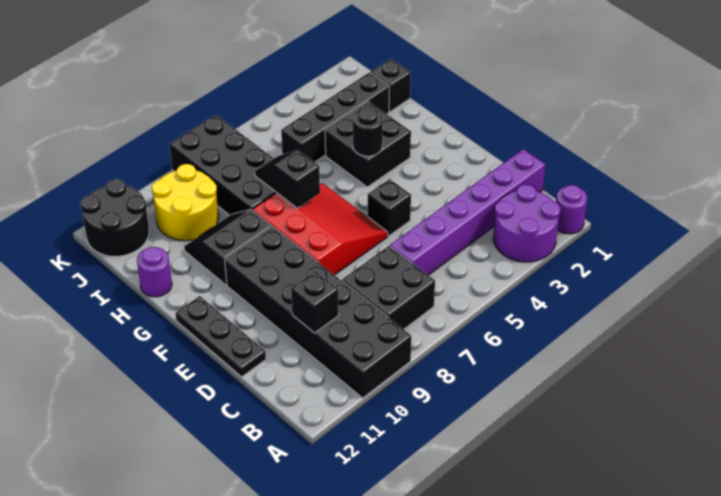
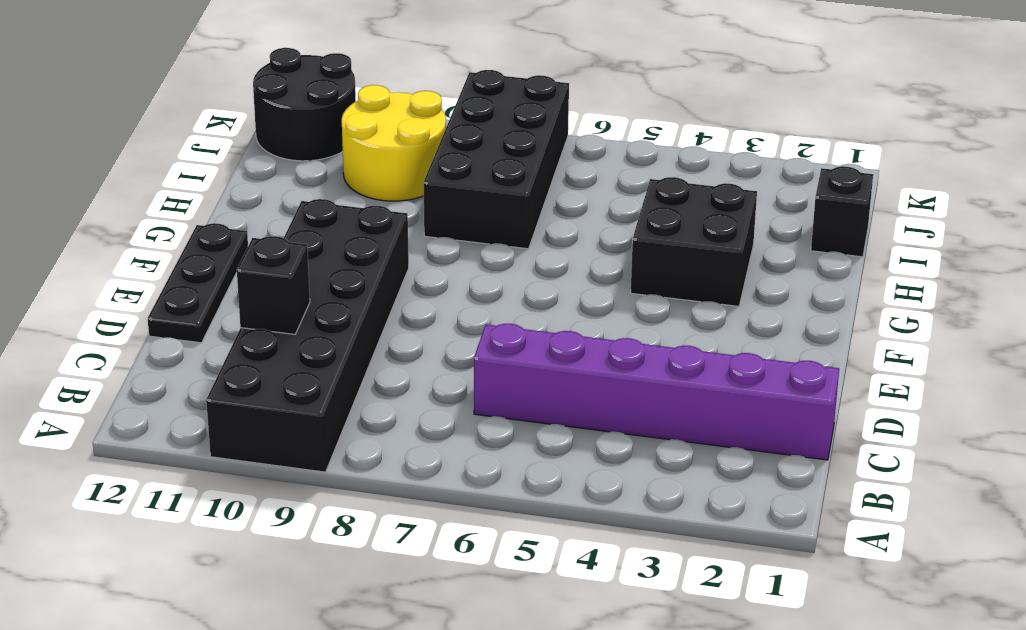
none -> purple round brick A1 level 1
none -> purple round brick A2:B3 level 1
none -> black brick B7:C8 level 1

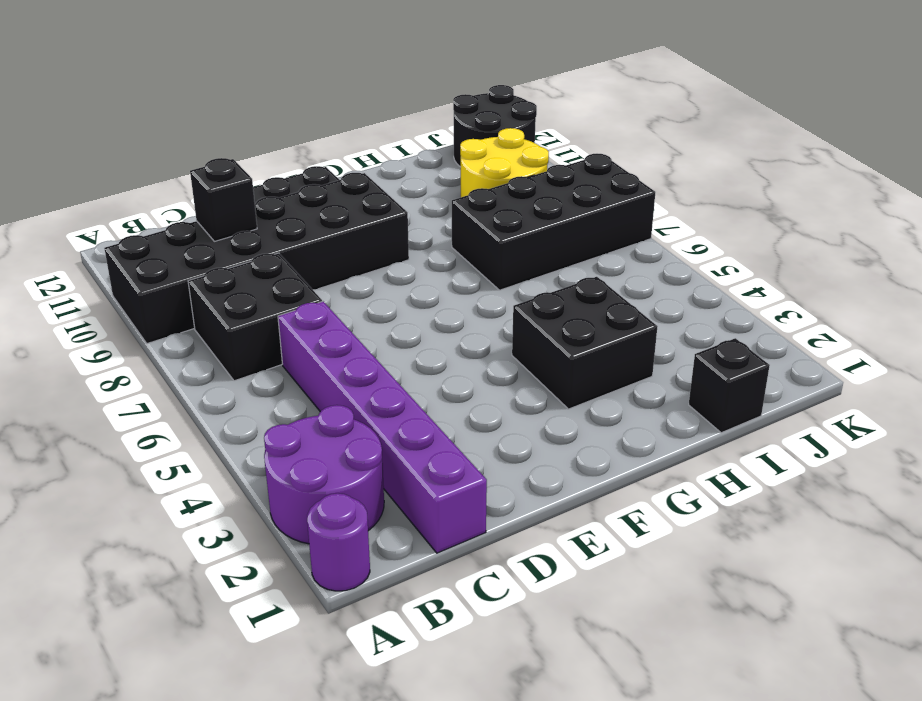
none -> black brick E5 level 1
none -> red slope E6:G8 level 1 top 8
none -> black slope G9:H10 level 1 top G

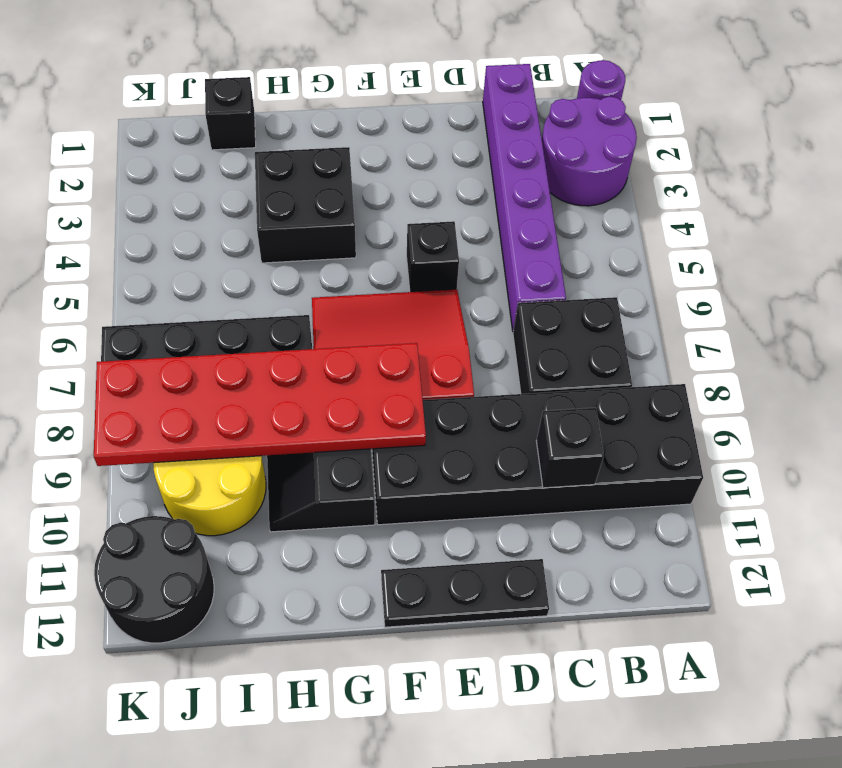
red plate F8:K9 level 2 -> none
none -> purple round brick H12 level 1
none -> black brick I2:I5 level 1
none -> black round brick G4 level 2

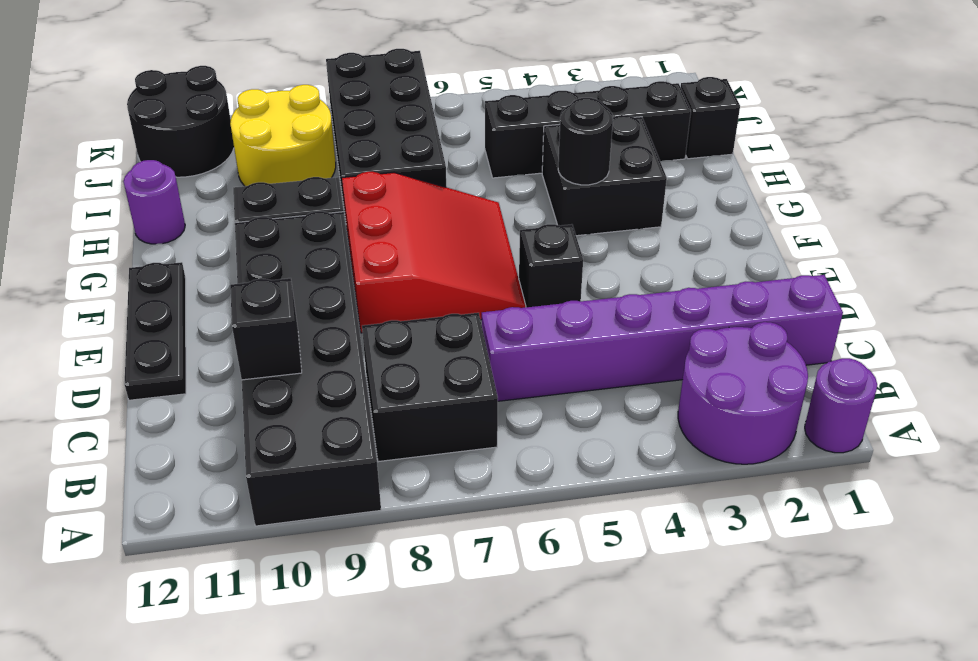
none -> black slope G7:H7 level 2 top G

